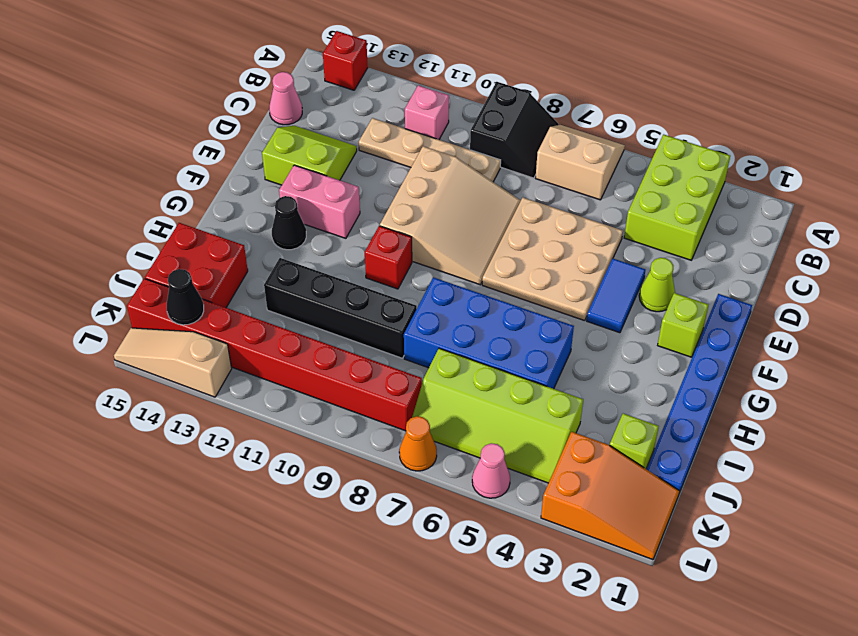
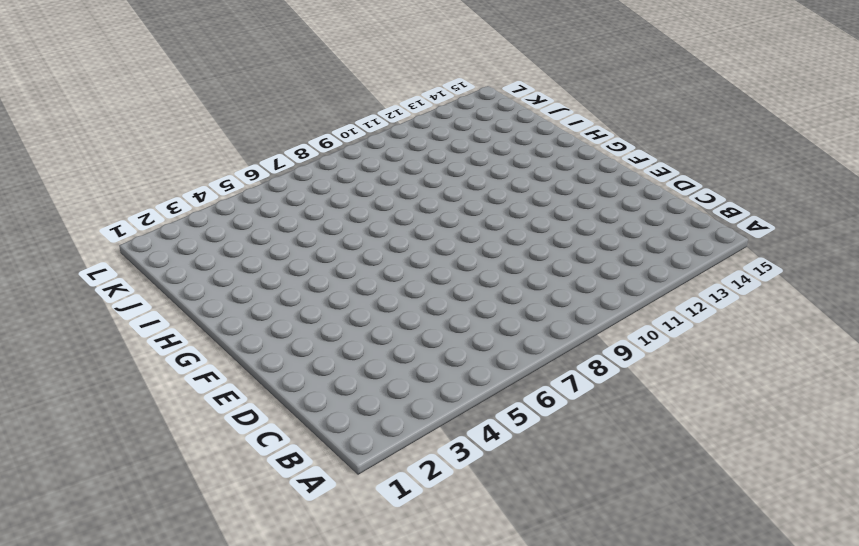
none -> lime brick A3:C4 level 1
none -> tan slope A6:B7 level 1 top B
none -> black slope A8:B9 level 1 top 9

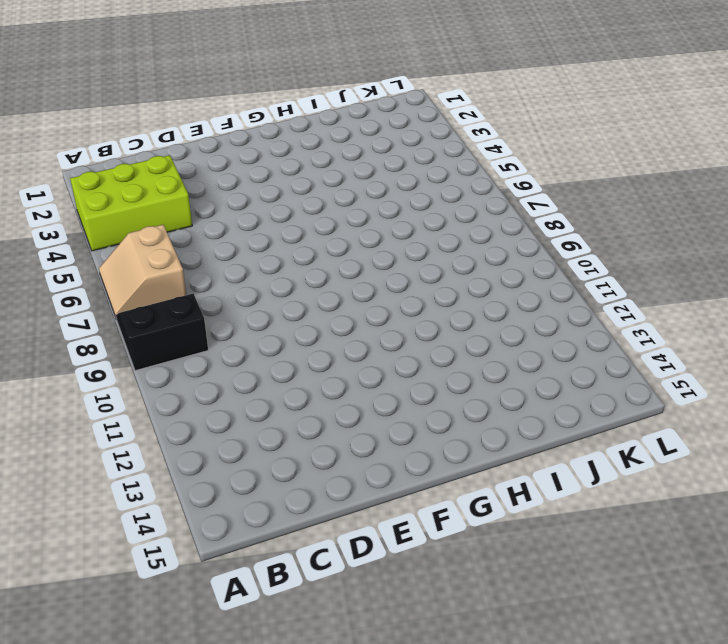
none -> red brick A14 level 1
none -> pink brick B11 level 1
none -> tan plate C9:C12 level 1

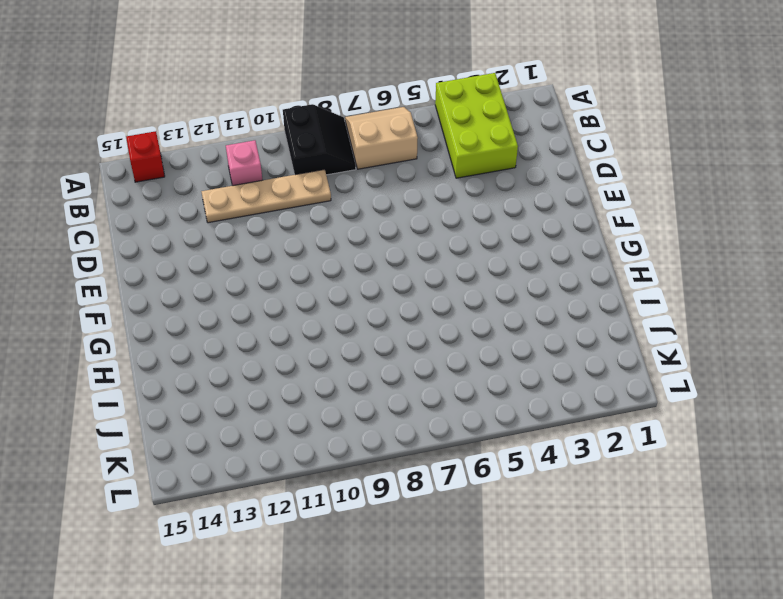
none -> pink cone C15 level 1
none -> tan plate D5:F7 level 1
none -> tan slope D8:F10 level 1 top 10

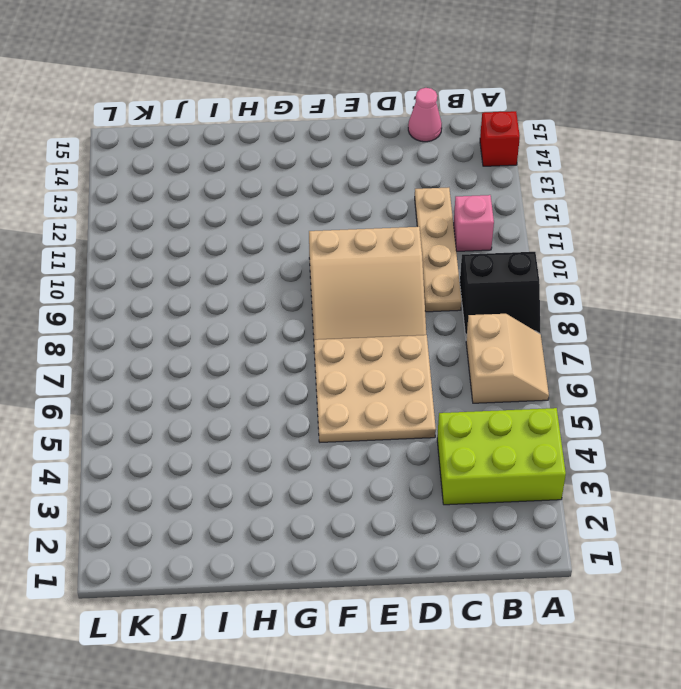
none -> lime slope D13:E14 level 1 top E
none -> blue plate E1:J1 level 1
none -> lime cone E3 level 1

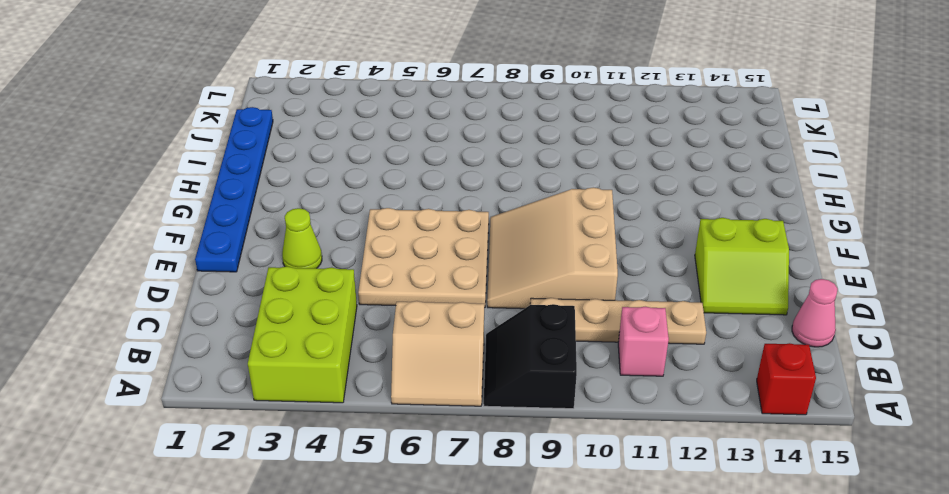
none -> blue tile E4:F4 level 1
none -> lime brick F2 level 1
none -> pink brick F12:F13 level 1

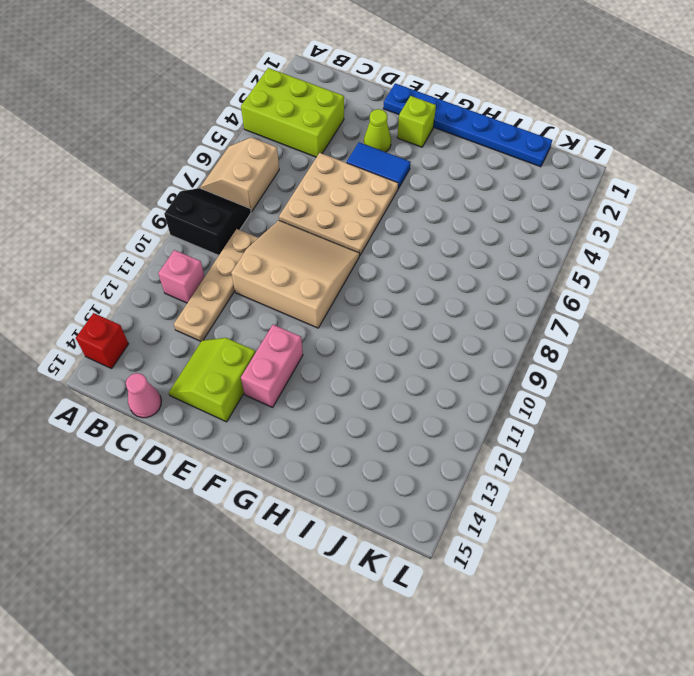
none -> red brick G10 level 1
none -> black cone G13 level 1
none -> blue brick H5:I8 level 1

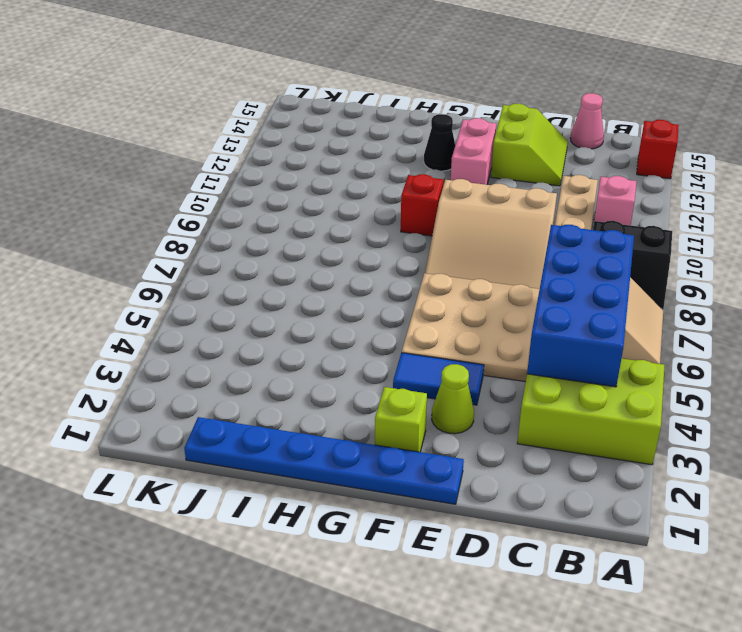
blue brick B4:C7 level 2 -> blue brick H5:I8 level 1
none -> black brick I9:I12 level 1
none -> red brick I14:J15 level 1
none -> lime brick J2 level 1

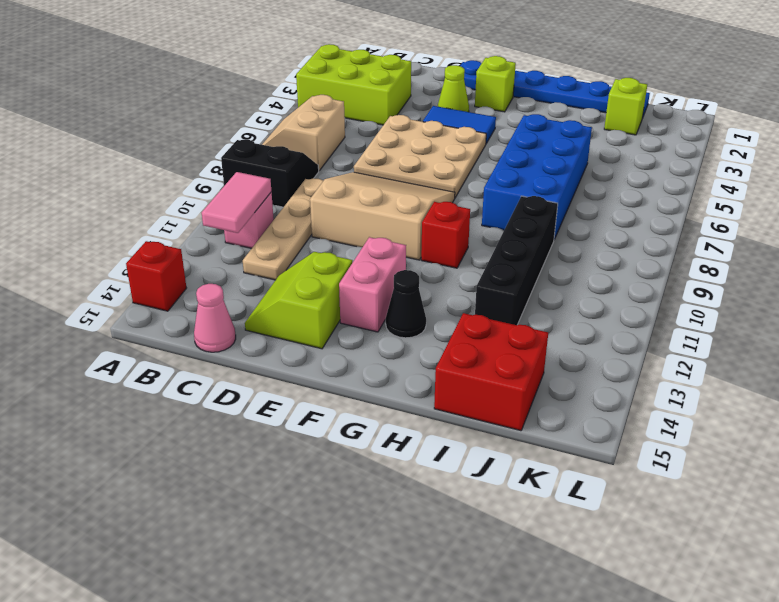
pink tile B11:B12 level 2 -> none
none -> lime slope J4:K7 level 1 top J
none -> orange slope K1:L3 level 1 top 3
none -> red brick K8:K15 level 1

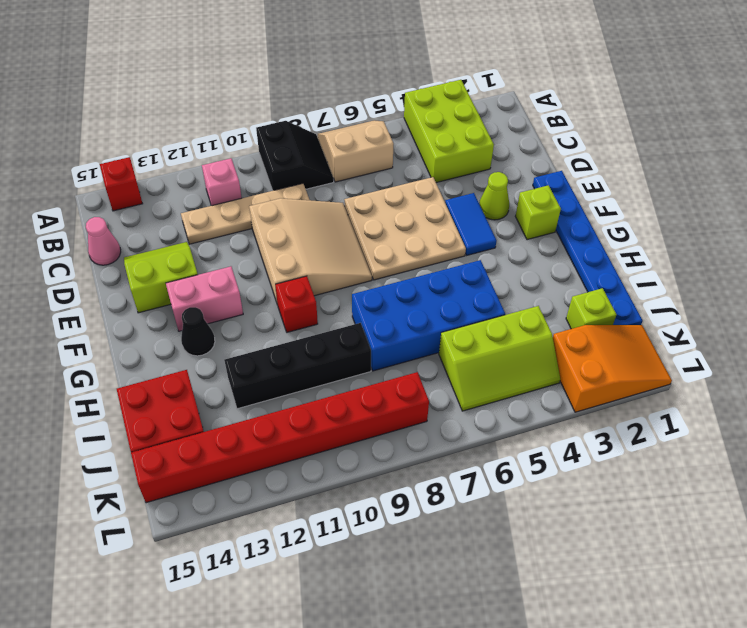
lime slope J4:K6 level 1 top J -> lime slope J4:K7 level 1 top J
none -> pink cone L5 level 1
none -> orange cone L7 level 1
none -> tan slope L13:L15 level 1 top 13

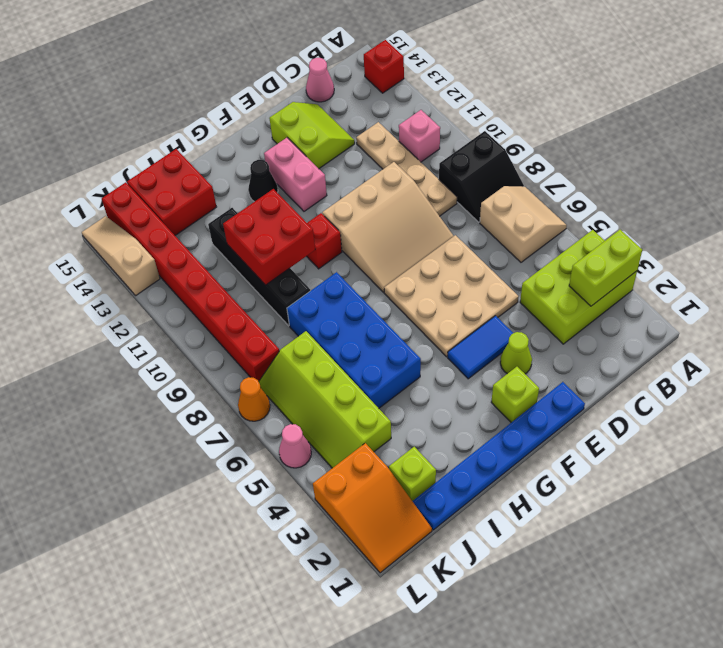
lime brick A3:B3 level 2 -> none
red brick H10:I11 level 2 -> none
none -> black cone K14 level 2

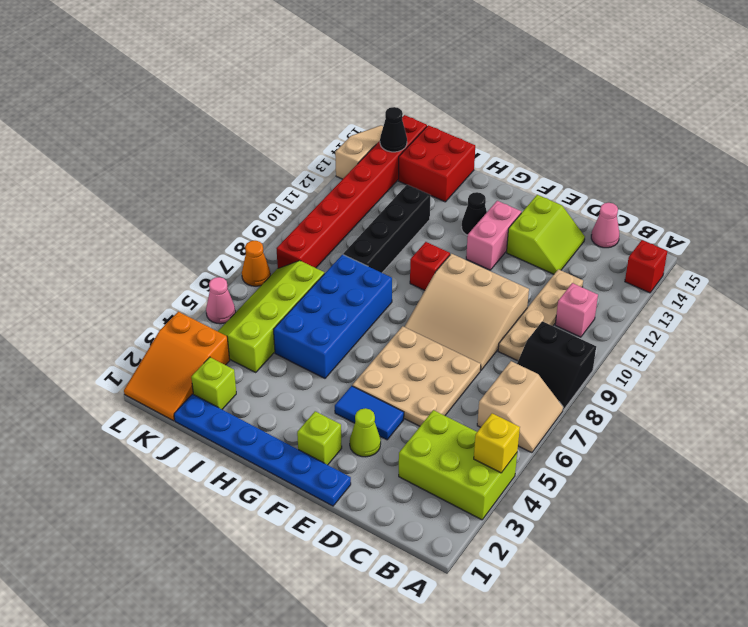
yellow brick A4 level 2 -> none

